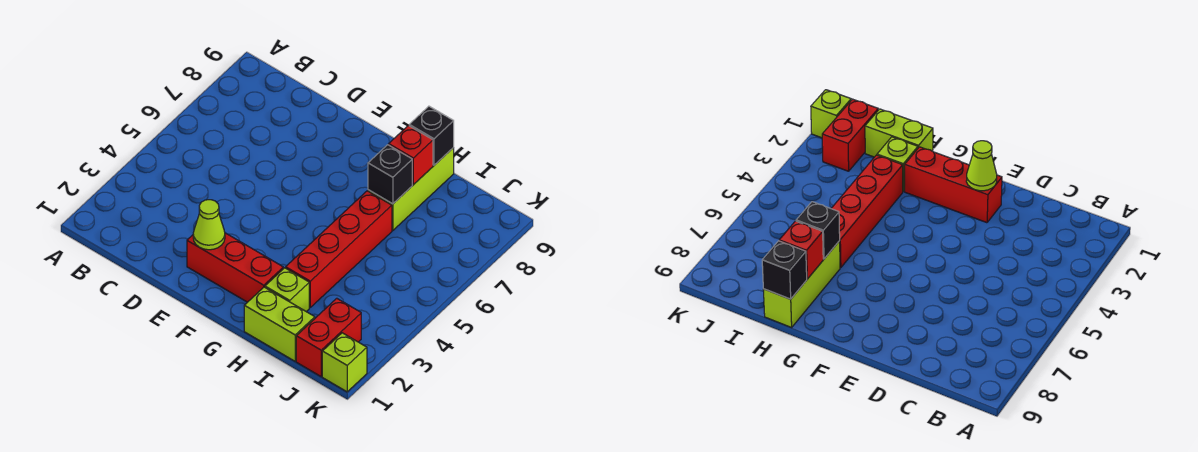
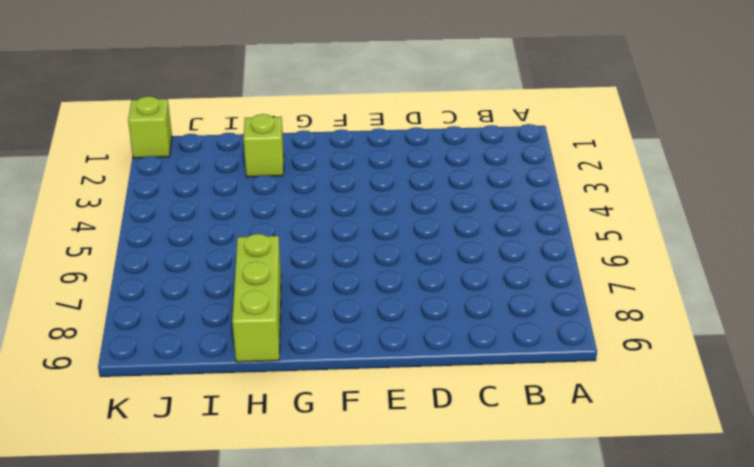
none -> red brick E2:G2 level 1
none -> lime brick H1:I1 level 1

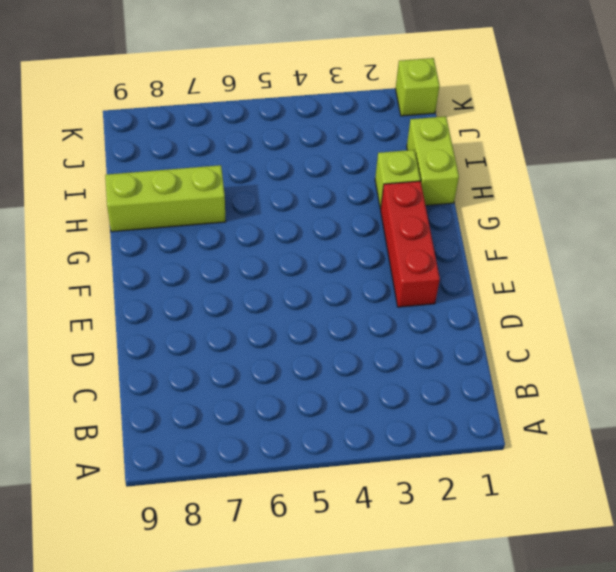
none -> red brick H3:H6 level 1
none -> red brick J1:J2 level 1

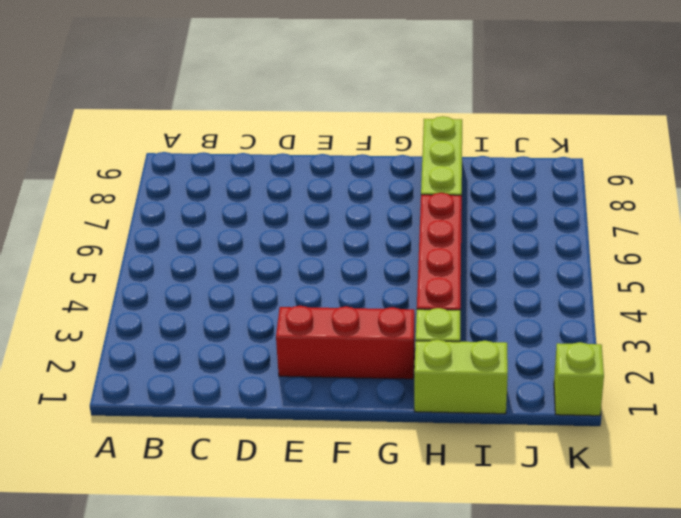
none -> red brick J1:J2 level 1
none -> lime cone E2 level 2

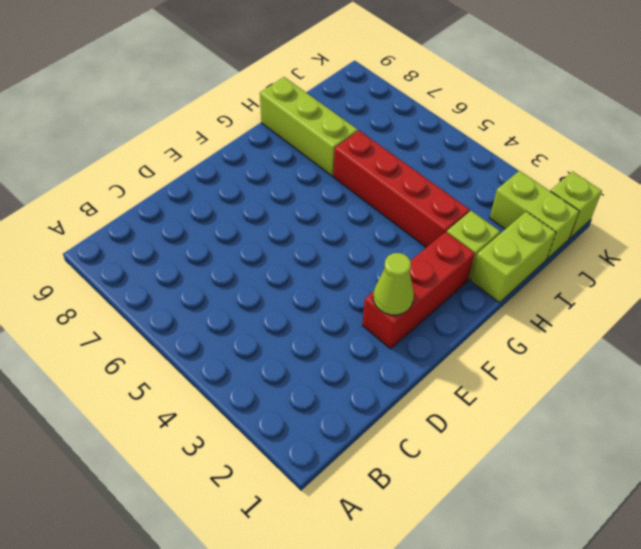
lime brick J1:J2 level 1 -> red brick J1:J2 level 1
none -> black brick H7 level 2
none -> red brick H8 level 2

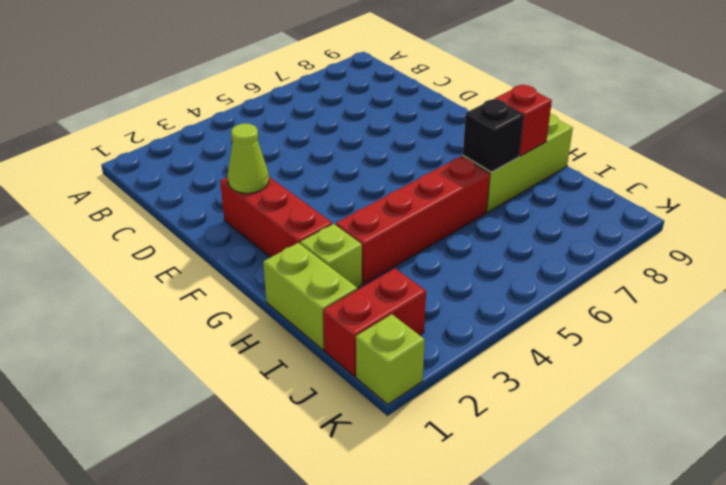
none -> black brick H9 level 2

